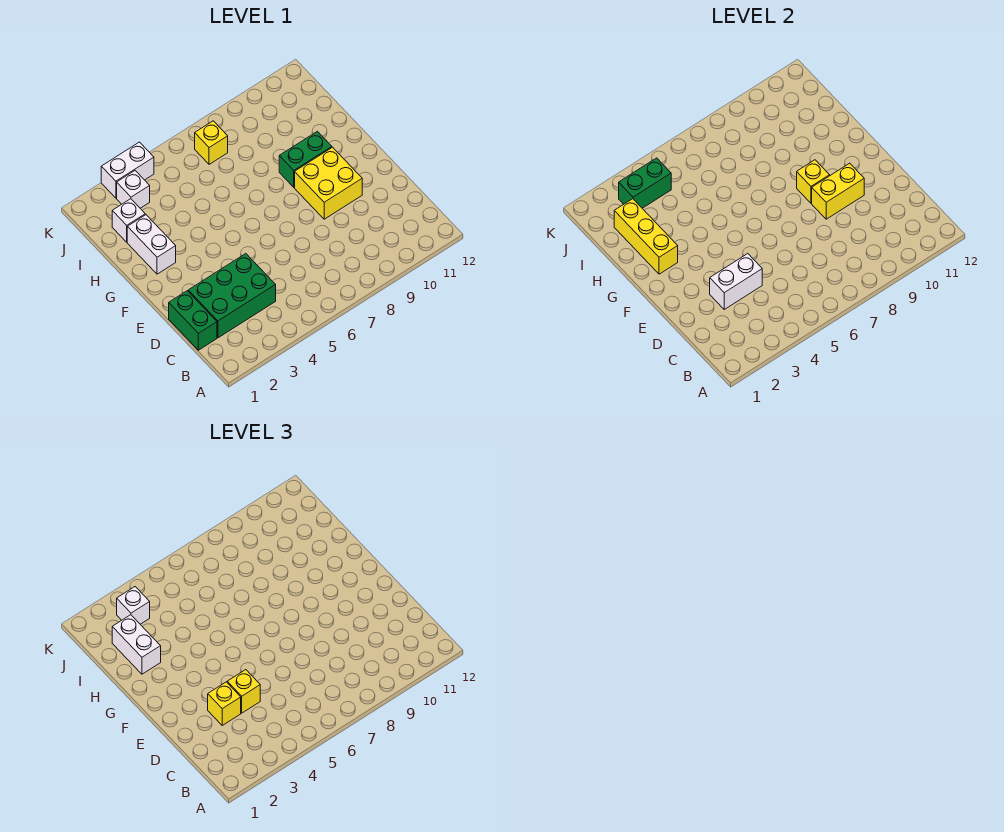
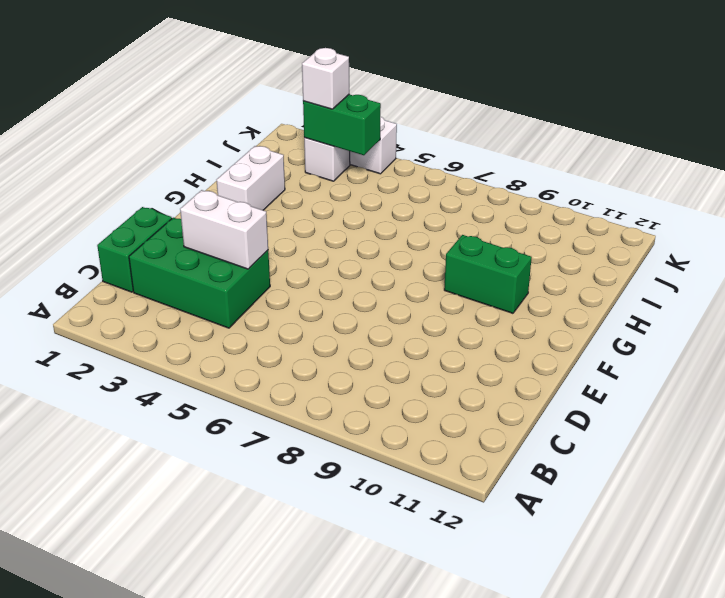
none -> yellow brick E9:F10 level 1
none -> white brick I2 level 1
none -> yellow brick J7 level 1

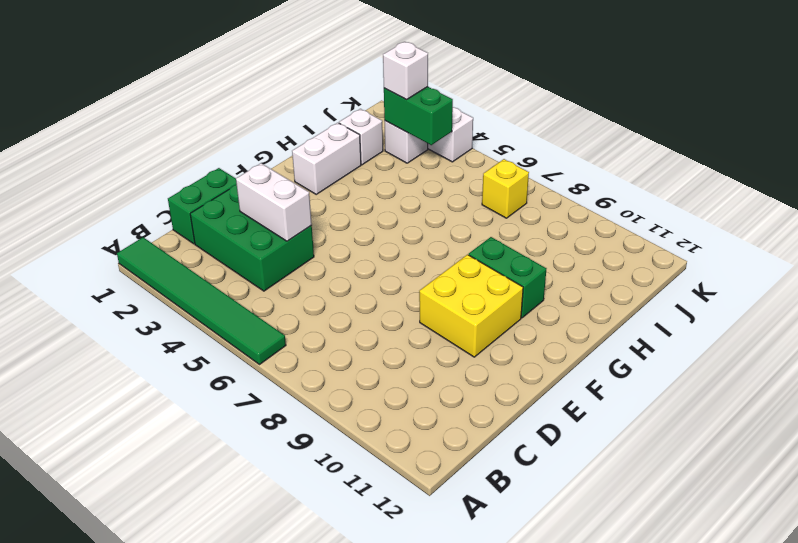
green tile A1:A6 level 1 -> none
none -> yellow brick E9:E10 level 2
none -> yellow brick F9 level 2
none -> yellow brick G2:I2 level 2

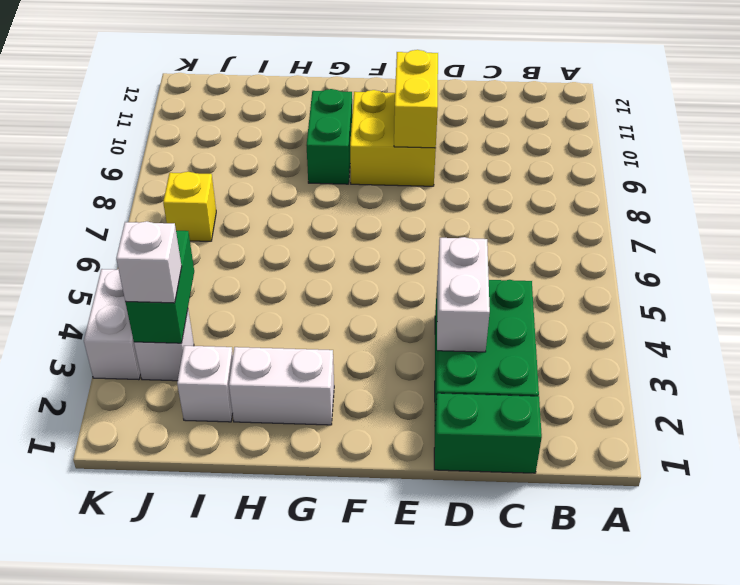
none -> yellow brick F9 level 2
none -> yellow brick G2:I2 level 2
none -> yellow brick D3 level 3

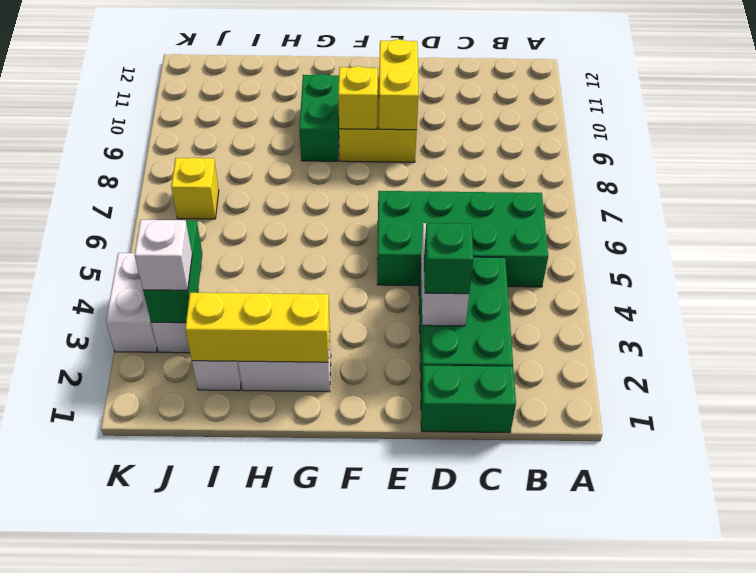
green brick B5:E6 level 1 -> none
green brick D3 level 3 -> yellow brick D3 level 3
none -> yellow brick D4 level 3
none -> white brick H2:I2 level 3

